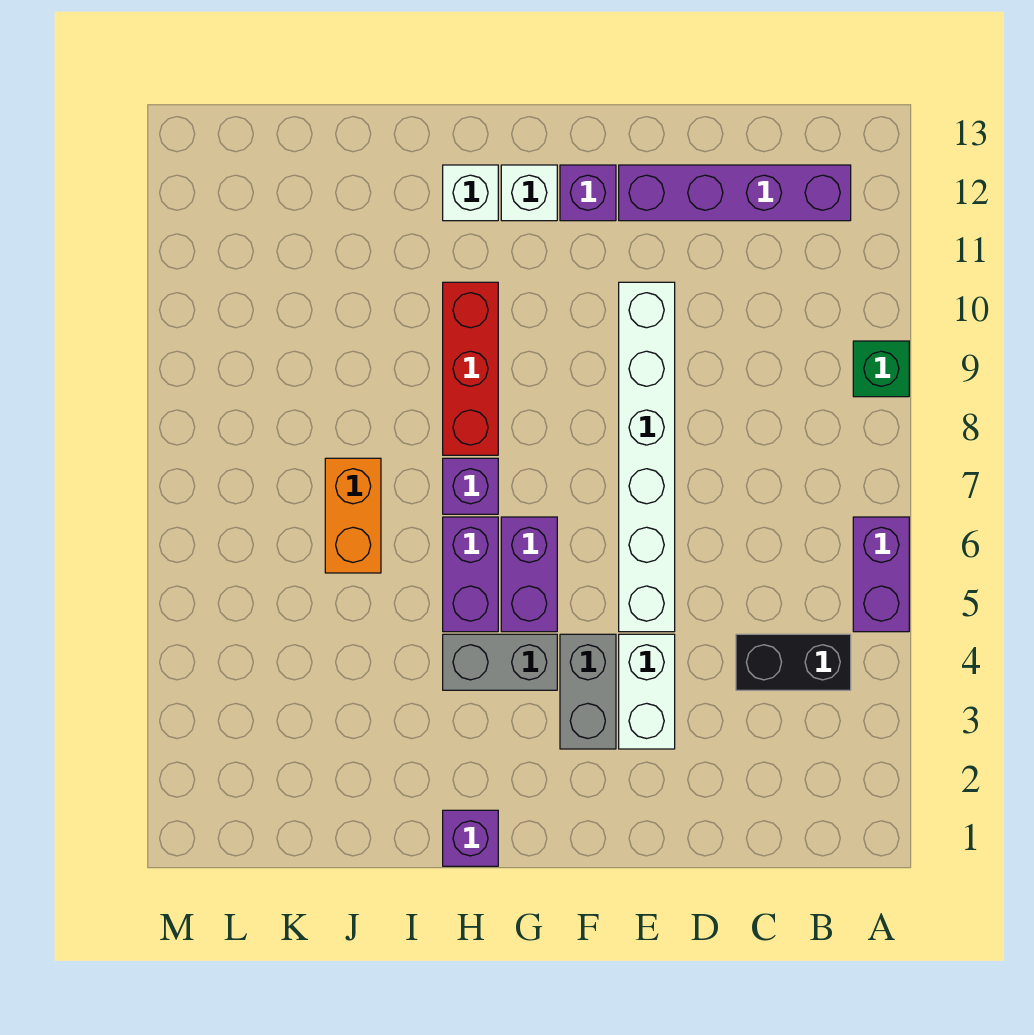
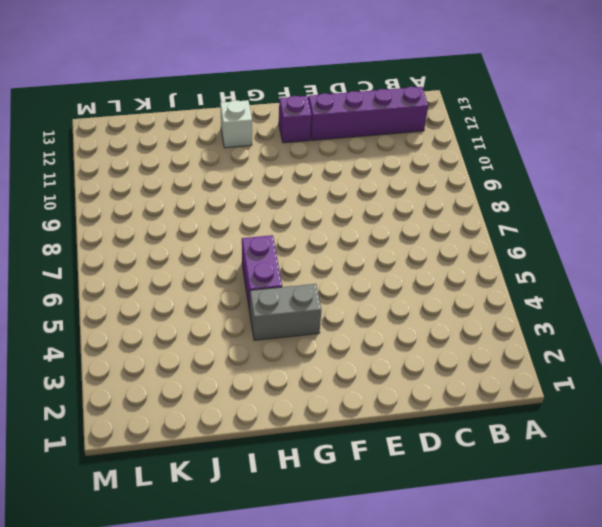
none -> purple brick A5:A6 level 1
none -> green brick A9 level 1
none -> black brick B4:C4 level 1

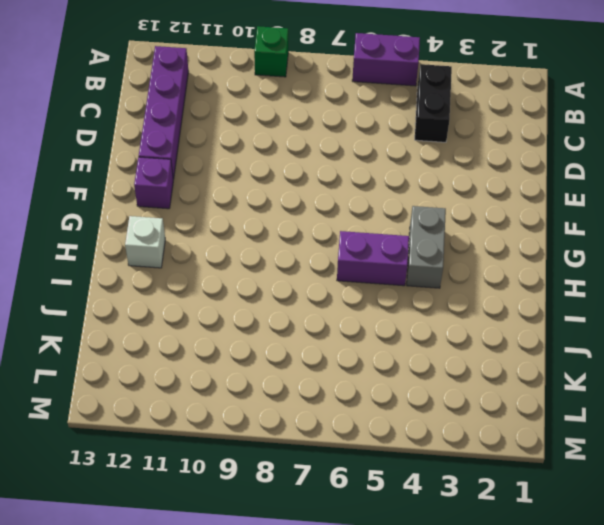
none -> white brick E3:E4 level 1
none -> white brick E5:E10 level 1
none -> grey brick F3:F4 level 1

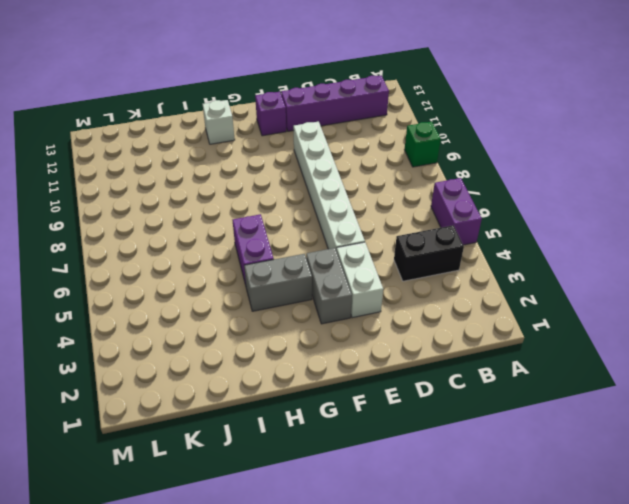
none -> purple brick G5:G6 level 1
none -> white brick G12 level 1
none -> purple brick H1 level 1

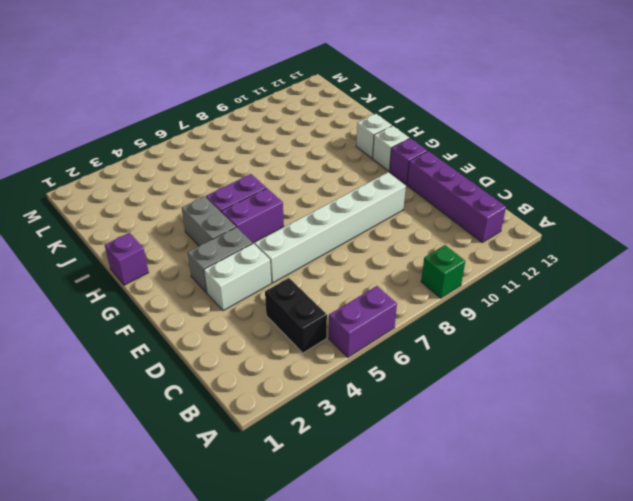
none -> purple brick H7 level 1
none -> red brick H8:H10 level 1
none -> orange brick J6:J7 level 1

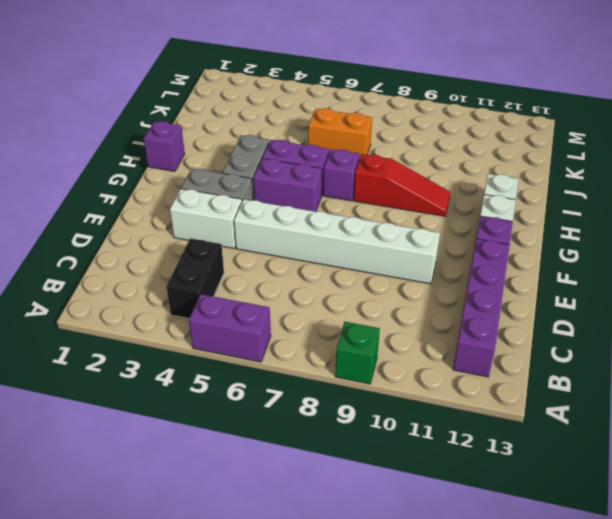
red slope H8:H10 level 1 top 8 -> red brick H8:H10 level 1

